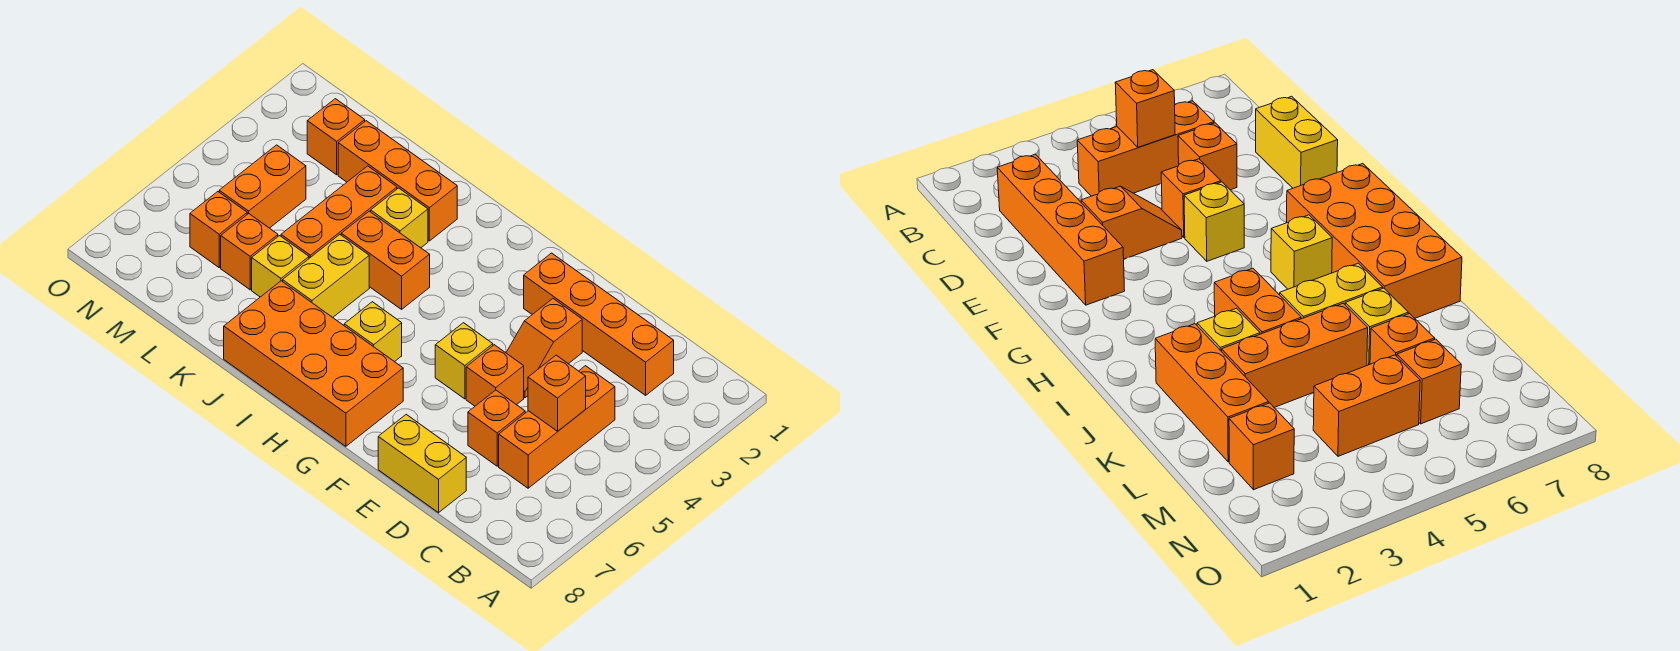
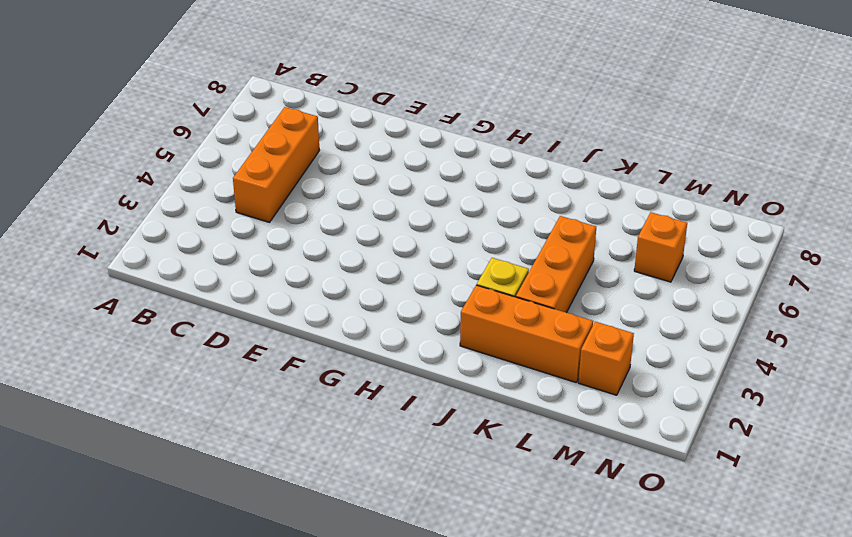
none -> orange brick C2:F2 level 1
none -> orange brick D6 level 1
none -> yellow brick D8:E8 level 1

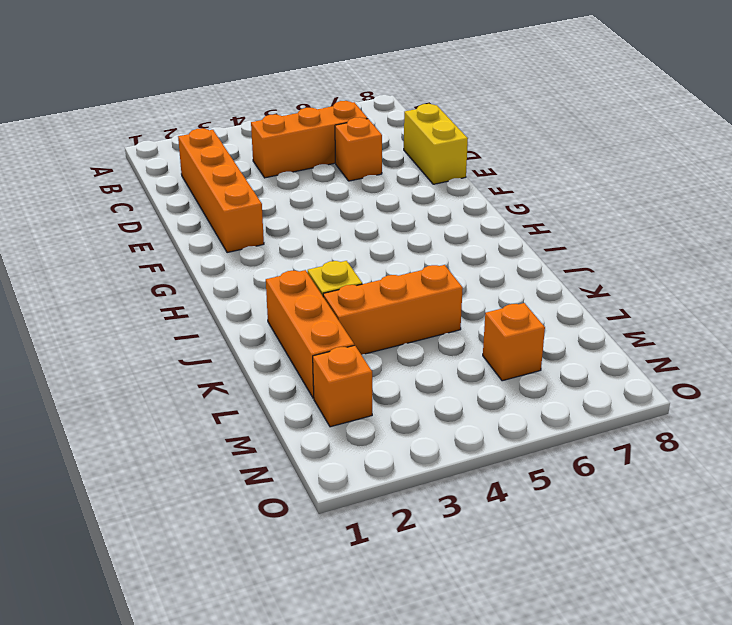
none -> orange slope E3:E4 level 1 top 3
none -> orange brick E5 level 1
none -> yellow brick F5 level 1

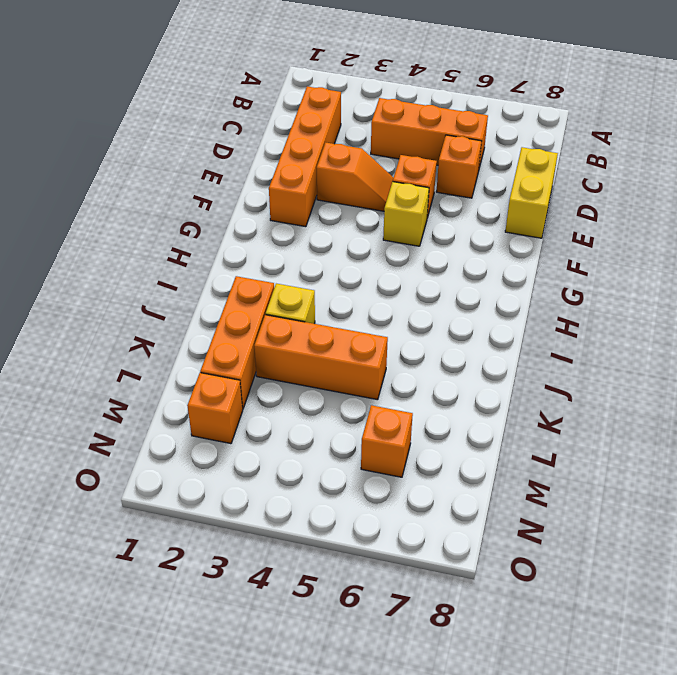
none -> orange brick G7:J8 level 1
none -> yellow brick H6 level 1
none -> orange brick I4:J4 level 1

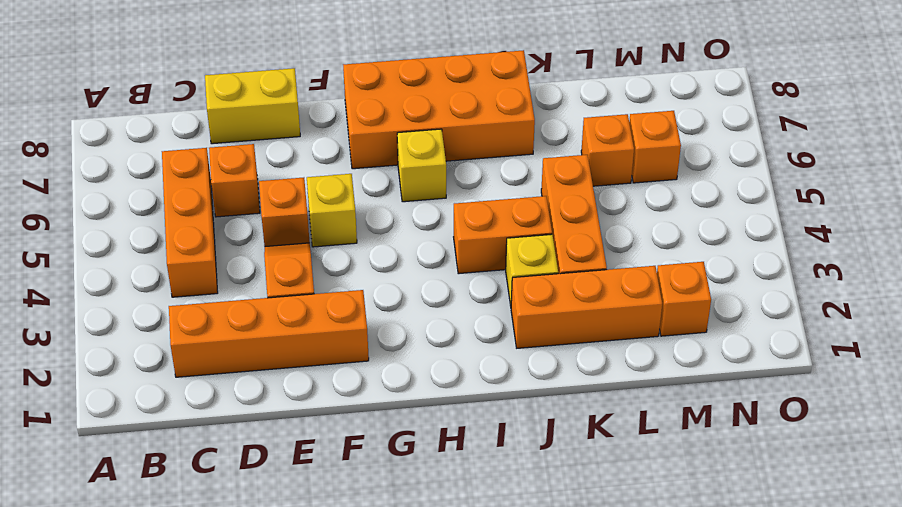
none -> yellow brick J5:J6 level 1
none -> yellow brick K6 level 1
none -> orange brick M4:M5 level 1

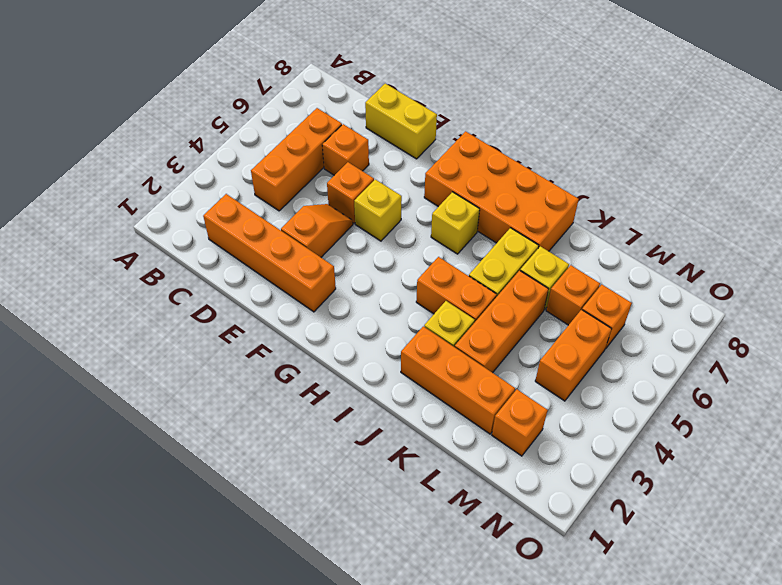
none -> orange brick C5 level 2

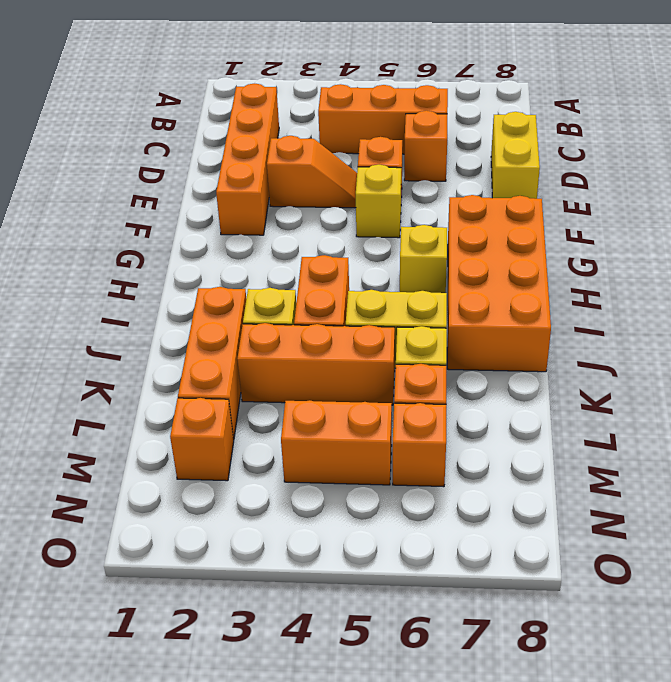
none -> orange brick C5 level 2

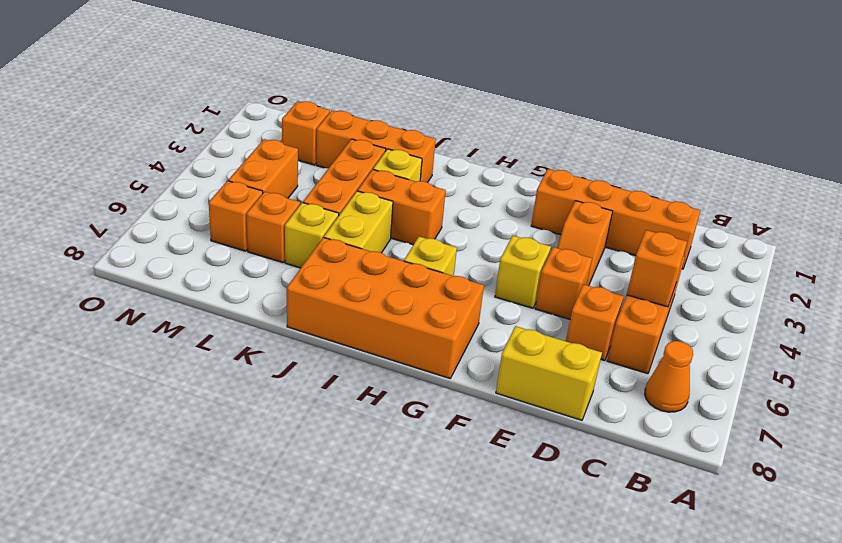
orange cone B7 level 1 -> none

